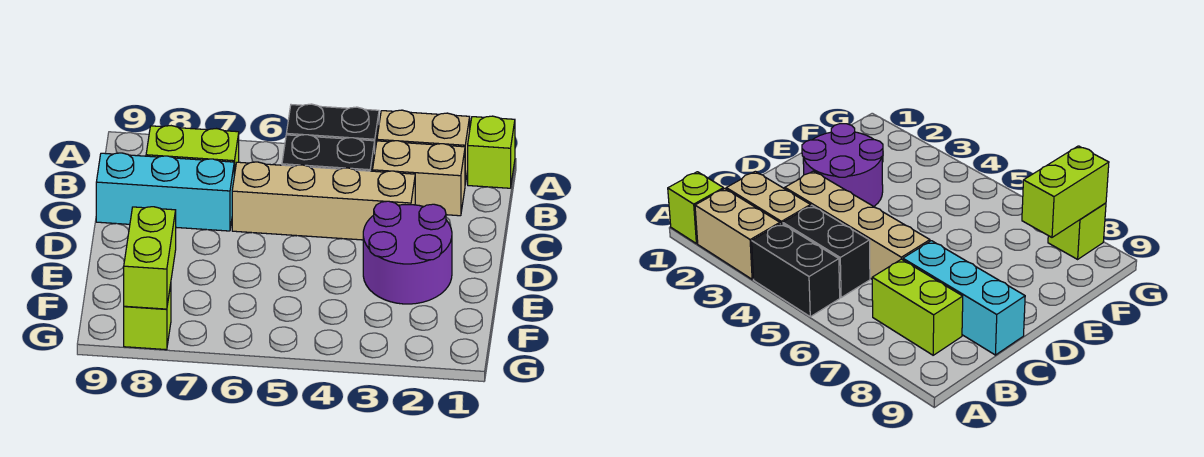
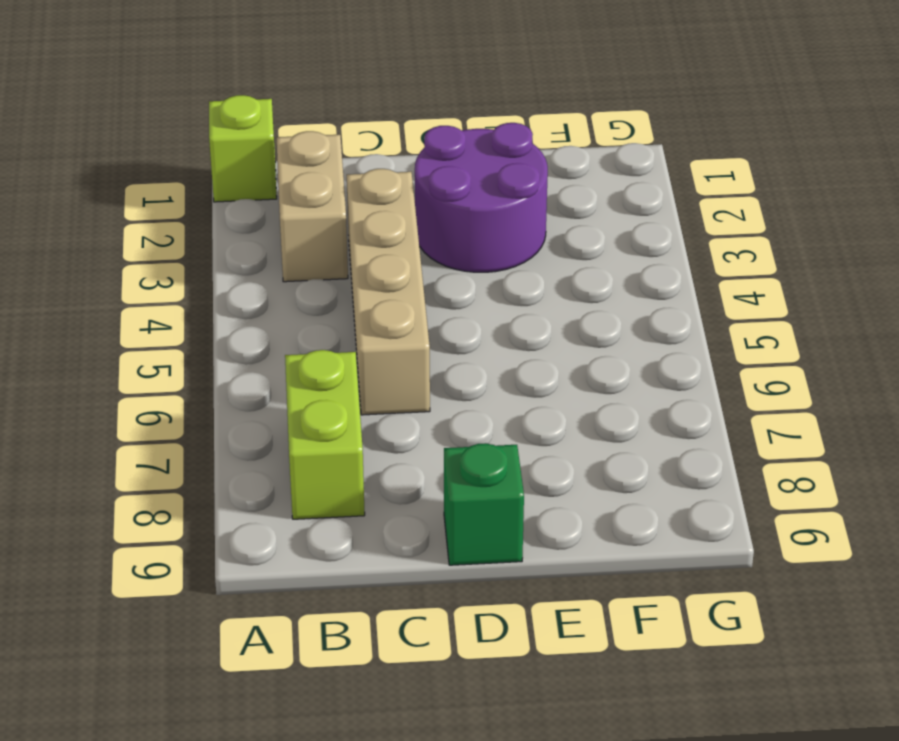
green brick D9 level 1 -> none
none -> tan brick A2:A3 level 1
none -> black brick A4:A5 level 1

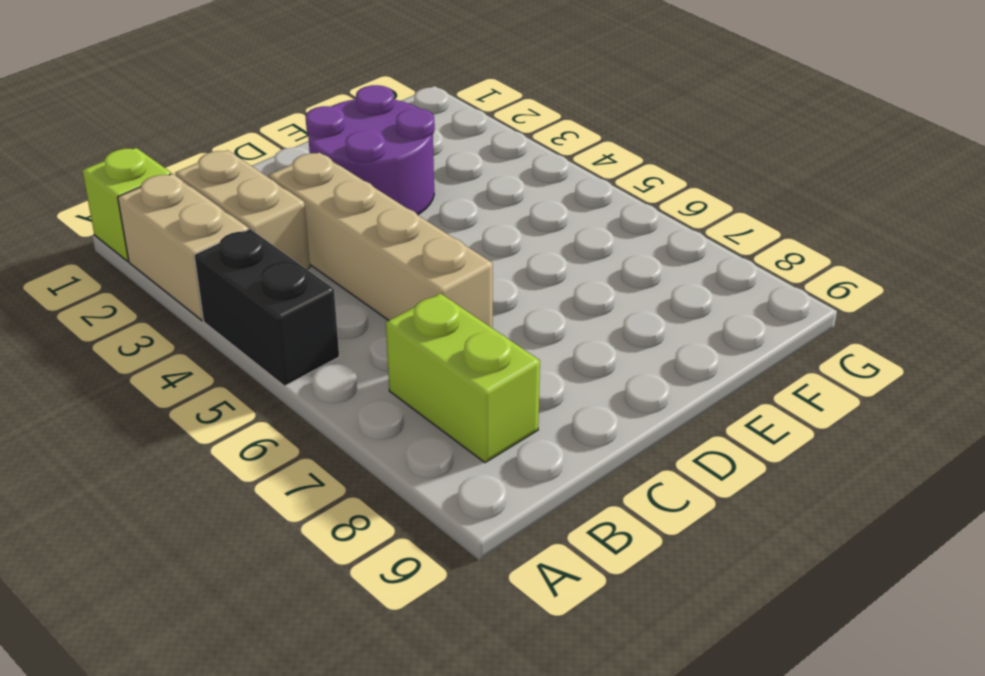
none -> black brick B4:B5 level 1
none -> cyan brick C7:C9 level 1

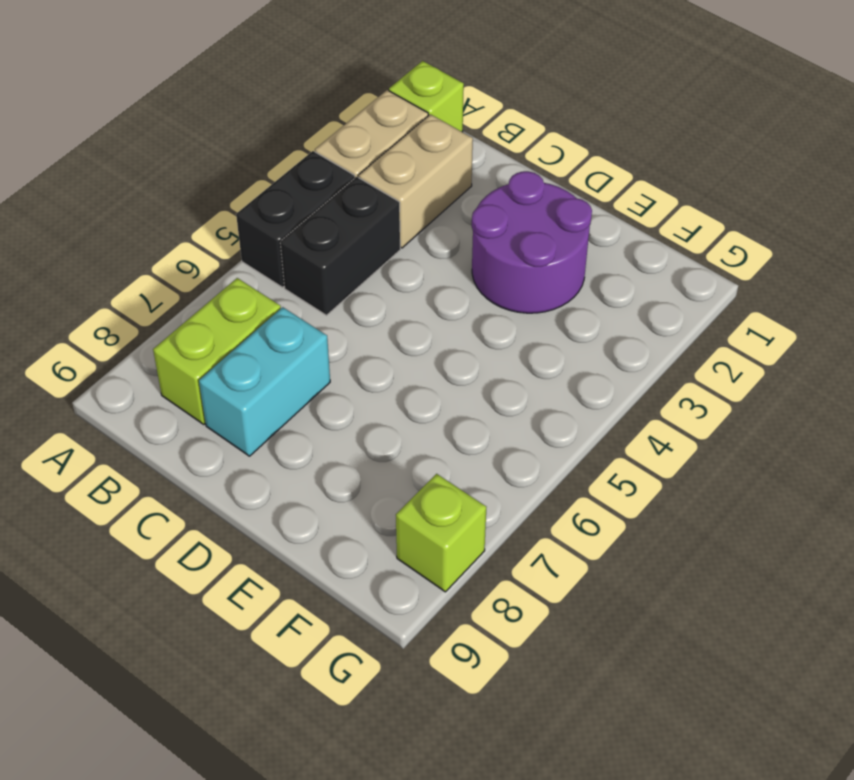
cyan brick C7:C8 level 1 -> cyan brick C7:C9 level 1
none -> tan brick C3:C6 level 1
none -> lime brick F8:G8 level 2

